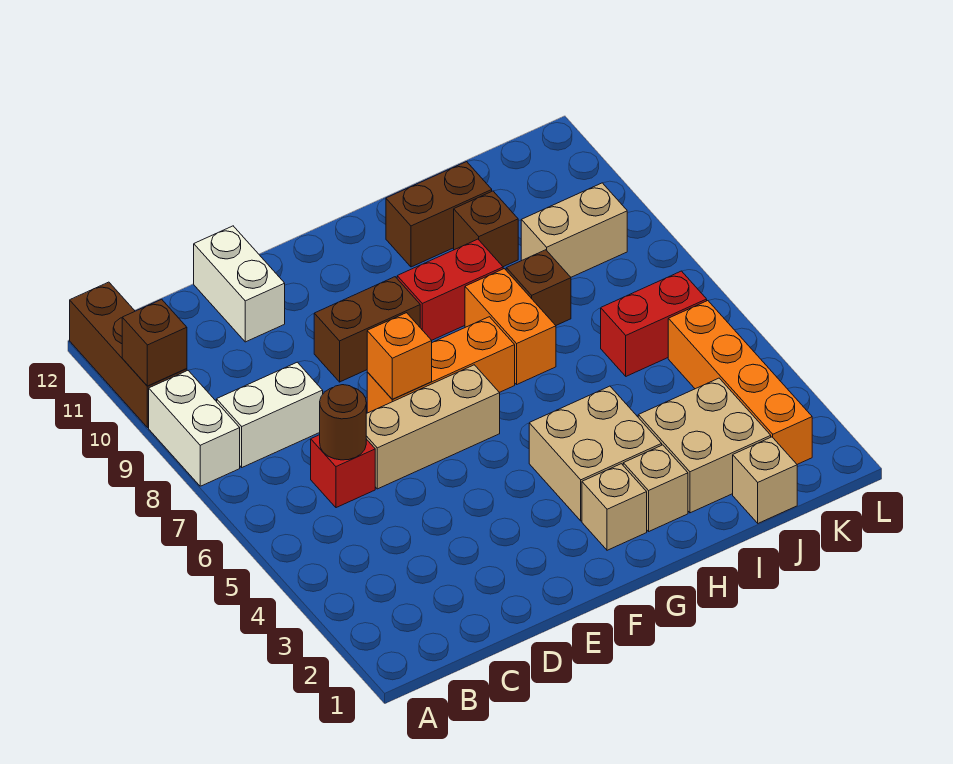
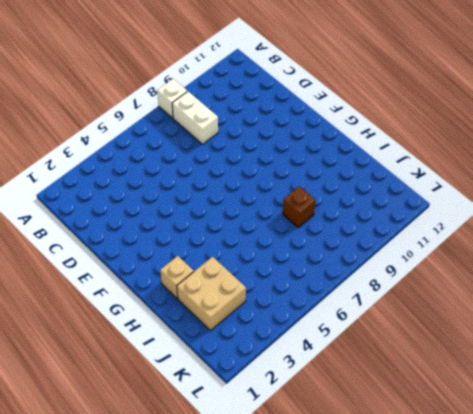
white brick A8 level 1 -> white brick A8:A9 level 1
none -> brown brick A10:A12 level 1
none -> red brick C6 level 1
none -> tan brick D6:F6 level 1

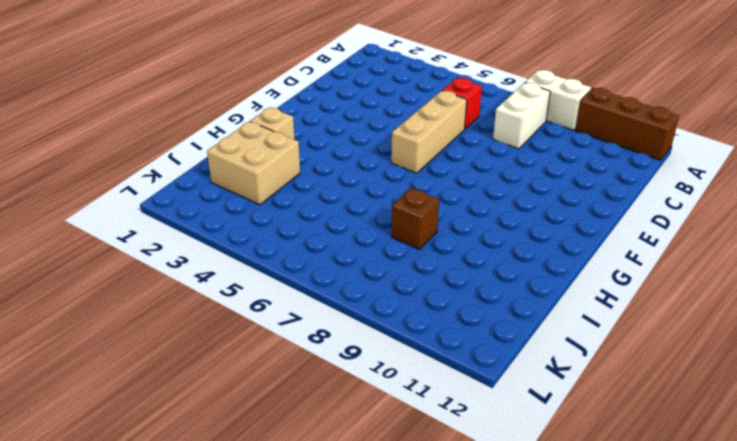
none -> white brick D11:D12 level 1
none -> orange brick E7:G7 level 1
none -> brown brick E9:F9 level 1

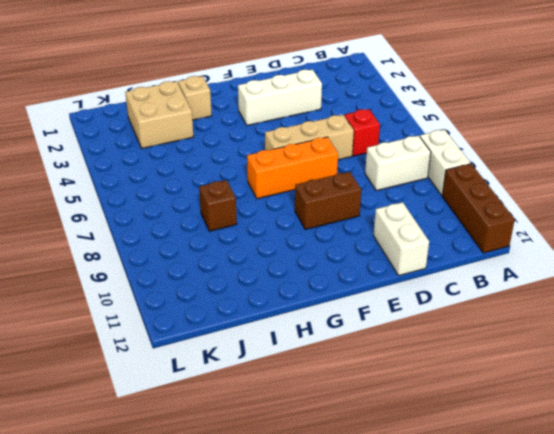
white brick D3:F3 level 1 -> none
none -> tan brick G2 level 1
none -> tan brick G3:H4 level 1
none -> red brick G9:H9 level 1

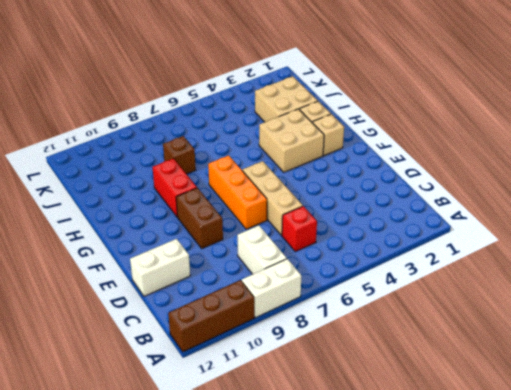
none -> orange brick H7:H8 level 1
none -> brown brick H11:I11 level 1
none -> brown brick I10 level 1

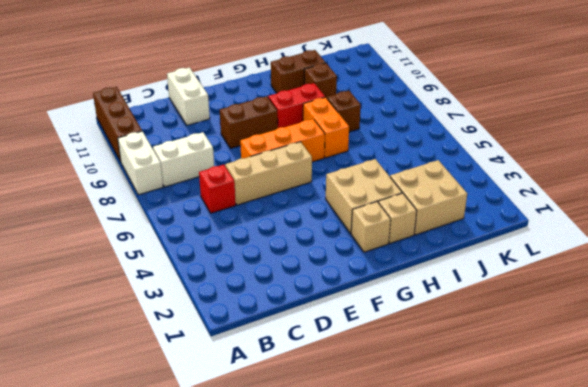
none -> tan brick J1 level 1
none -> red brick J6:K6 level 1
none -> tan brick J9:K9 level 1

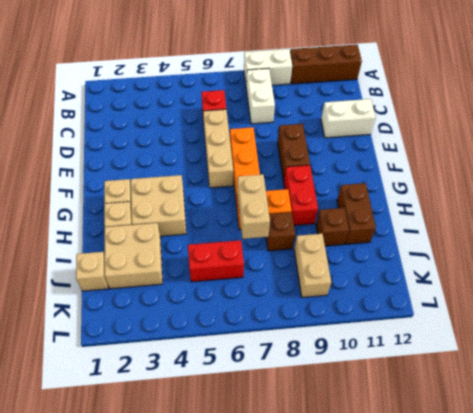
tan brick H7:I7 level 2 -> none
red brick J5:J6 level 1 -> red brick J6:K6 level 1
none -> orange brick K2:K5 level 1
none -> brown brick A10 level 2
none -> brown round brick C6 level 2

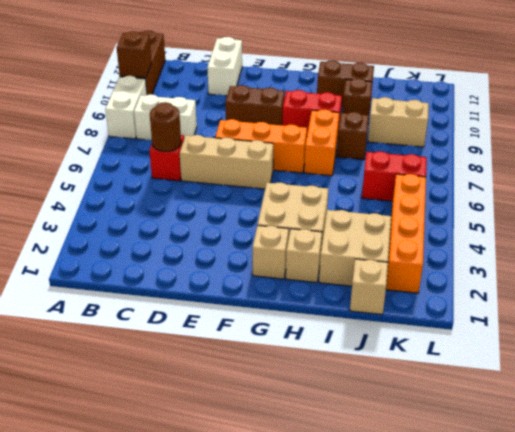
none -> orange brick E7 level 2

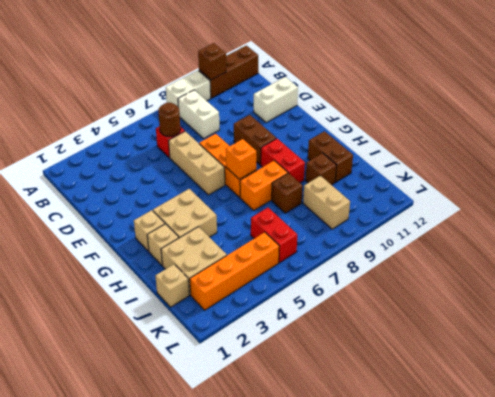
orange brick G7 level 2 -> orange brick E7 level 2

